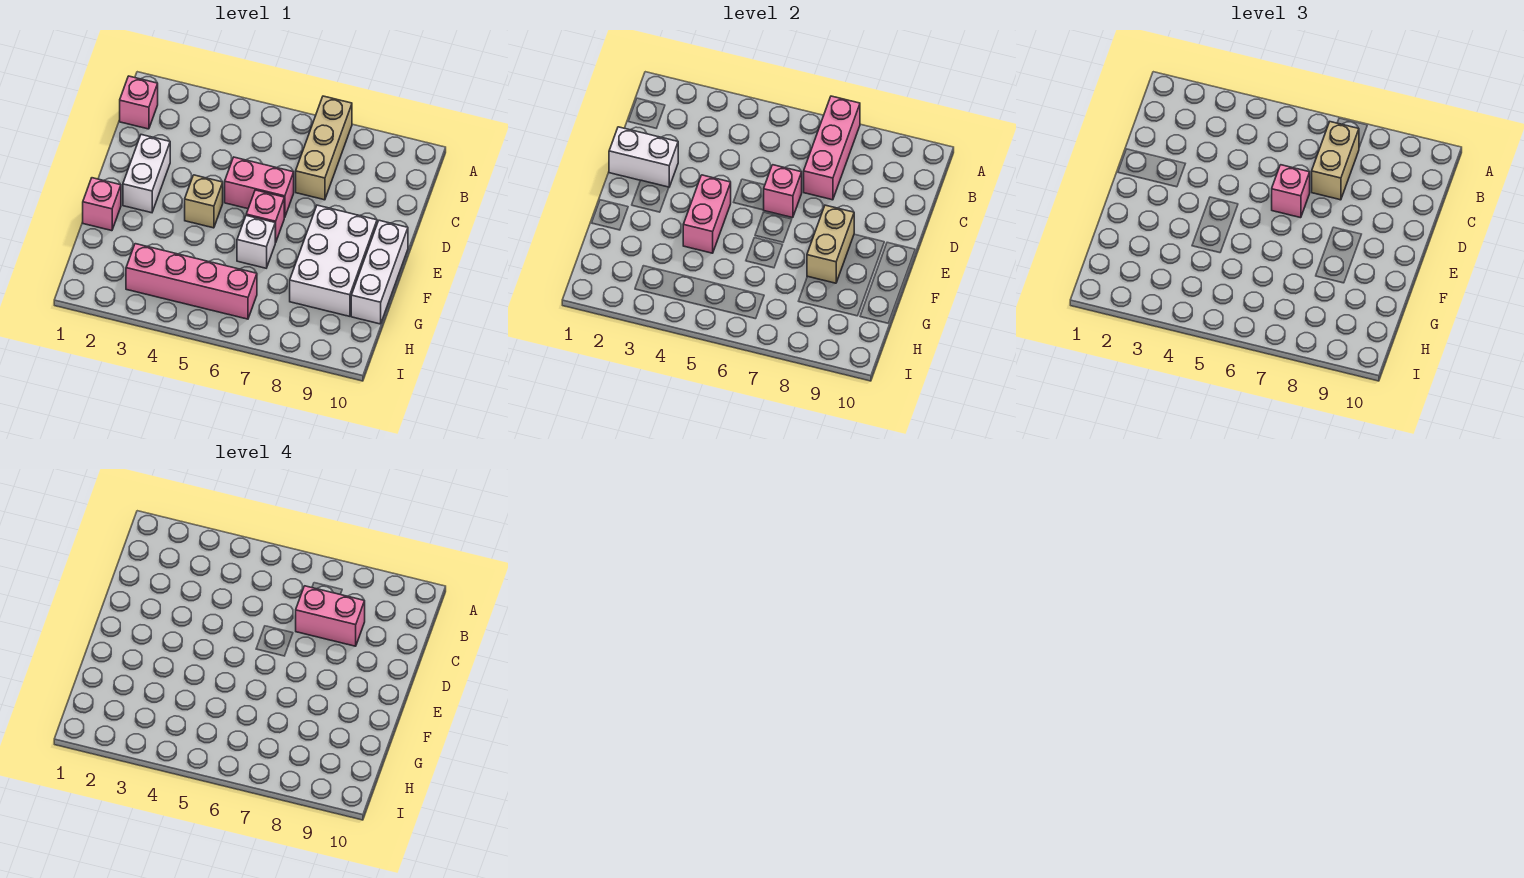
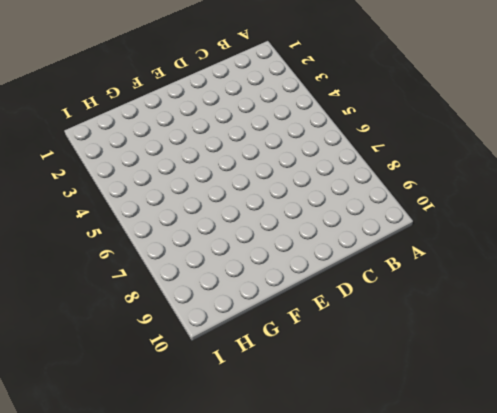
none -> tan brick A7:C7 level 1
none -> pink brick B1 level 1
none -> white brick D2:E2 level 1

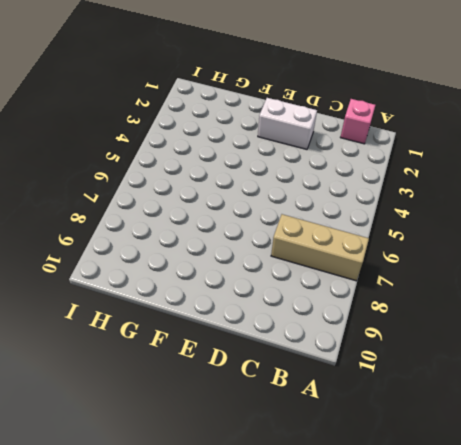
none -> pink brick D5:D6 level 1
none -> tan brick E4 level 1
none -> pink brick E6 level 1

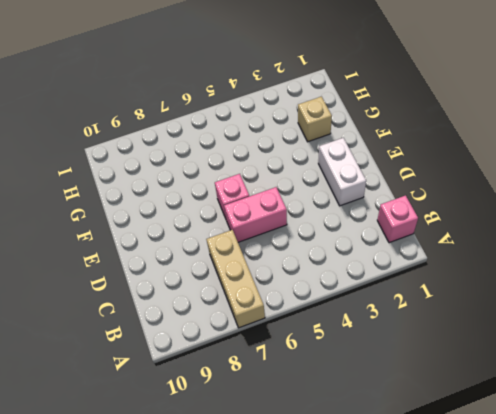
tan brick G2 level 1 -> tan brick E4 level 1
none -> white brick E8:G9 level 1
none -> white brick E10:G10 level 1
none -> pink brick F1 level 1

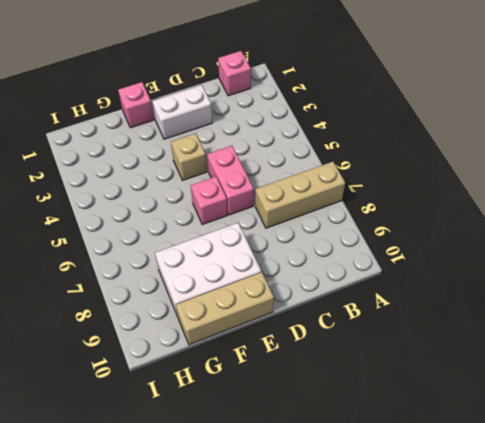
tan brick E10:G10 level 1 -> white brick E10:G10 level 1
none -> white brick F6 level 1
none -> pink brick H3:H6 level 1
none -> pink brick A7:C7 level 2

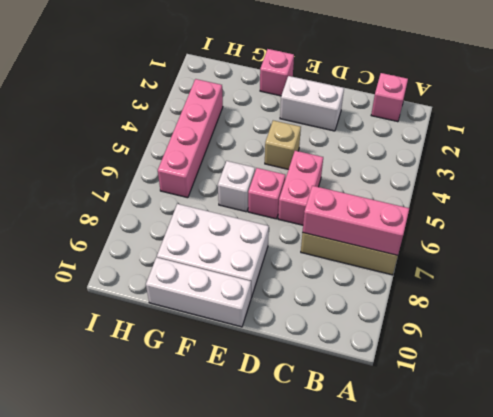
none -> white brick D1:D2 level 2
none -> pink brick D6 level 2
none -> pink brick E4:F4 level 2

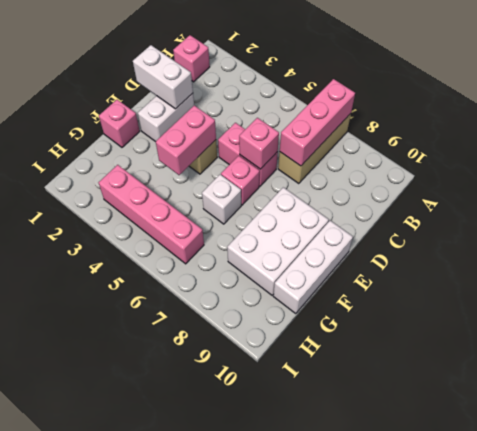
none -> tan brick E8:F8 level 2
none -> tan brick B7:C7 level 3
none -> pink brick D6 level 3

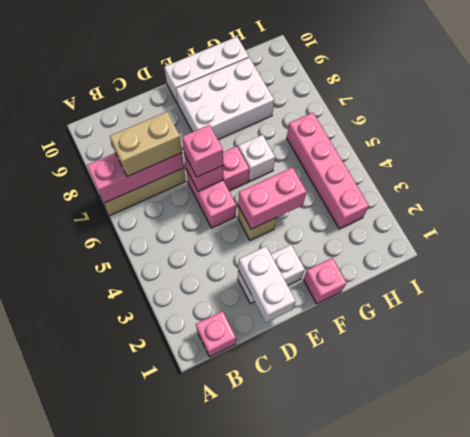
none -> tan brick E8:F8 level 2
none -> pink brick C7:C8 level 4

